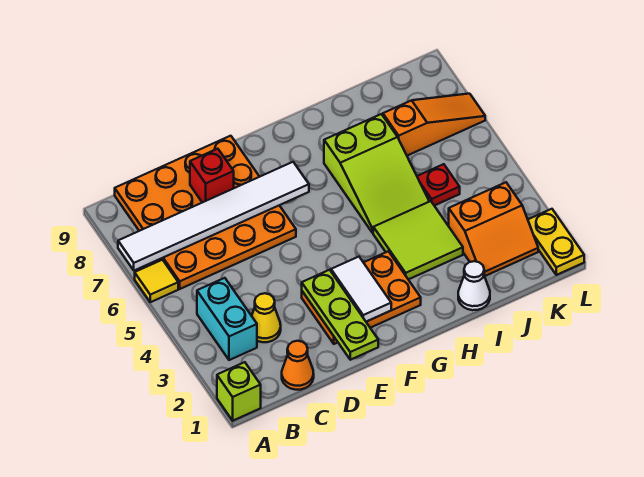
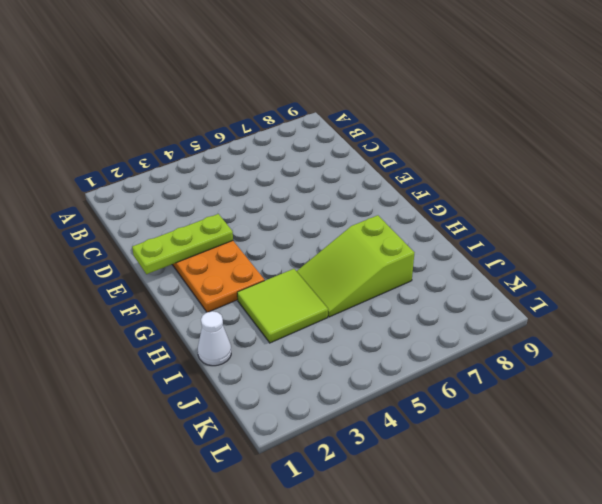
none -> lime brick A1 level 1
none -> yellow tile A6 level 1
none -> cyan brick B3:B4 level 1

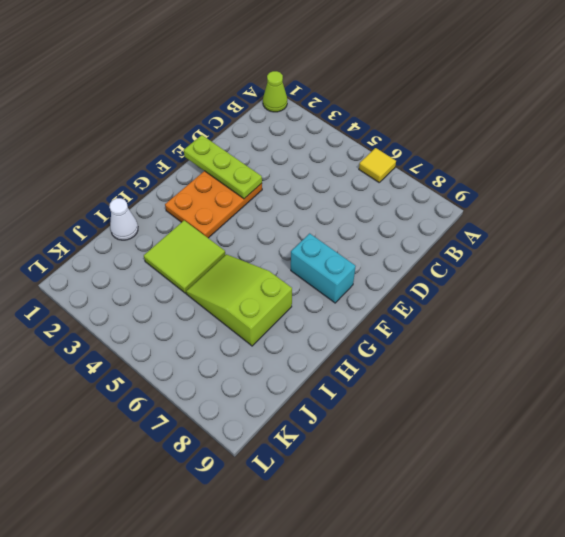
lime cone A1 level 1 -> lime brick A1 level 1
cyan brick F7:F8 level 1 -> cyan brick B3:B4 level 1
none -> orange plate B6:E9 level 1
none -> orange cone C1 level 1
none -> yellow cone C3 level 1

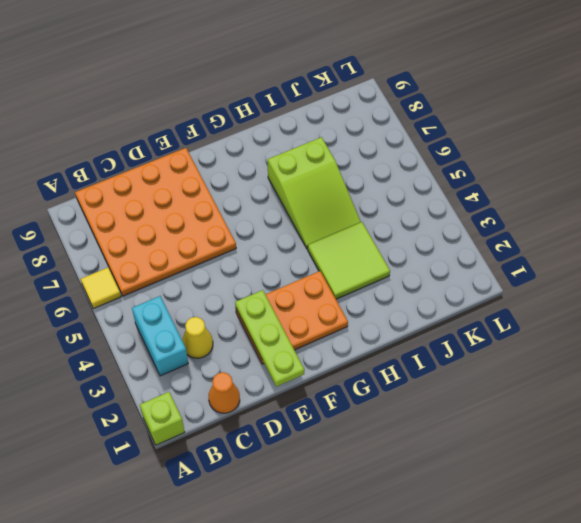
none -> white cone I1 level 1
none -> orange slope J2:K3 level 1 top 3
none -> red plate J5 level 1

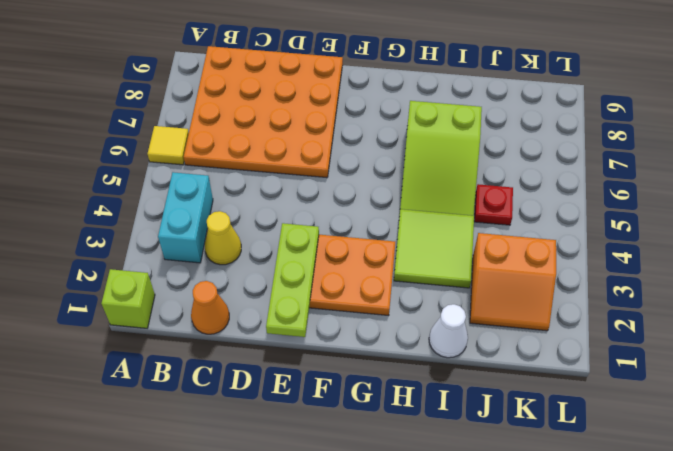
none -> orange slope J7:L7 level 1 top J
none -> yellow plate L1:L2 level 1
none -> white tile A7:F7 level 2

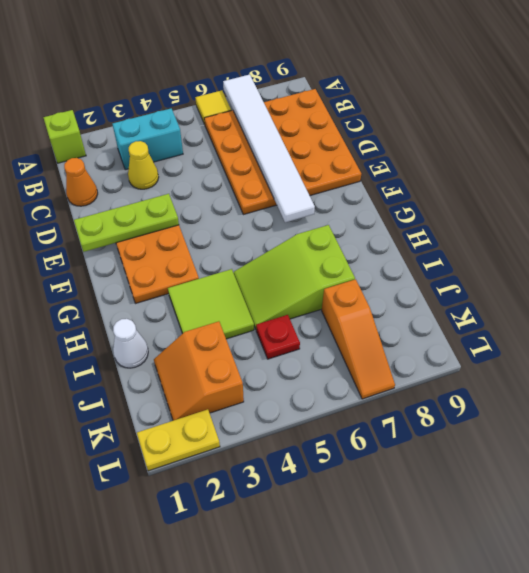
none -> red brick D8 level 2
none -> white tile F2:F3 level 2

